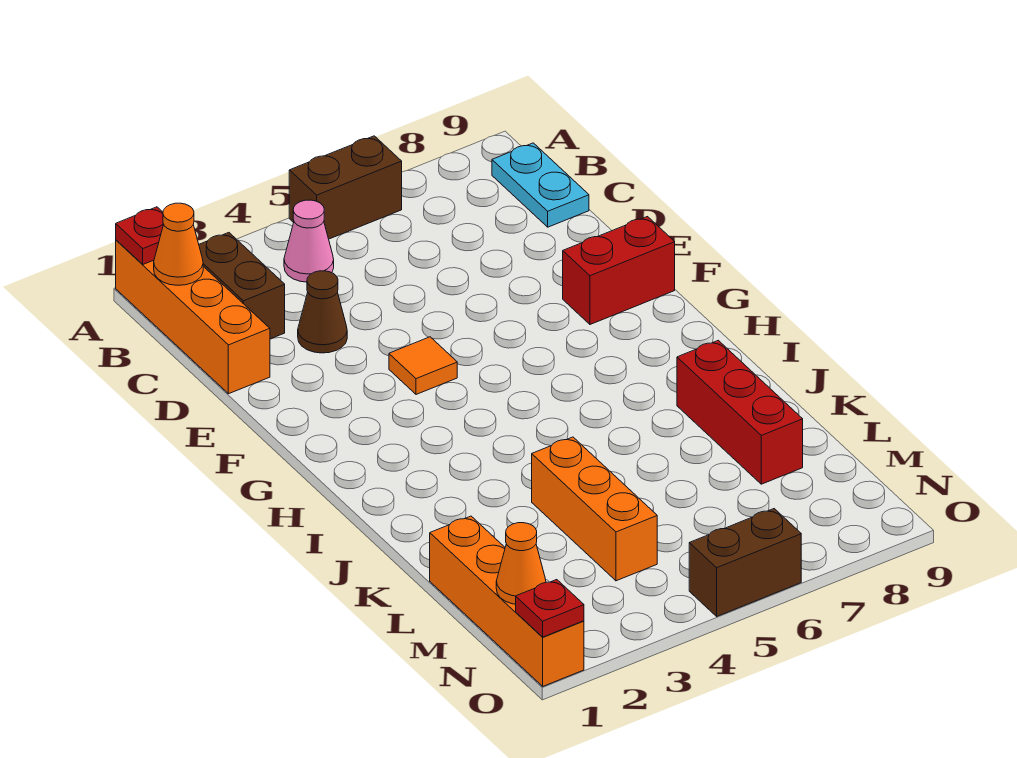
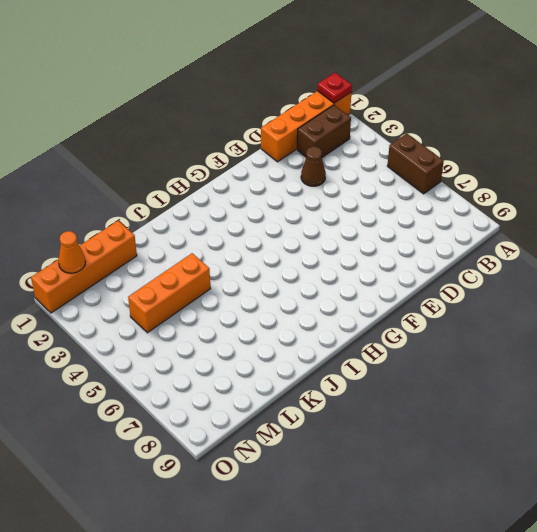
none -> pink cone B4 level 1
none -> cyan plate B9:C9 level 1
none -> orange tile F4 level 1

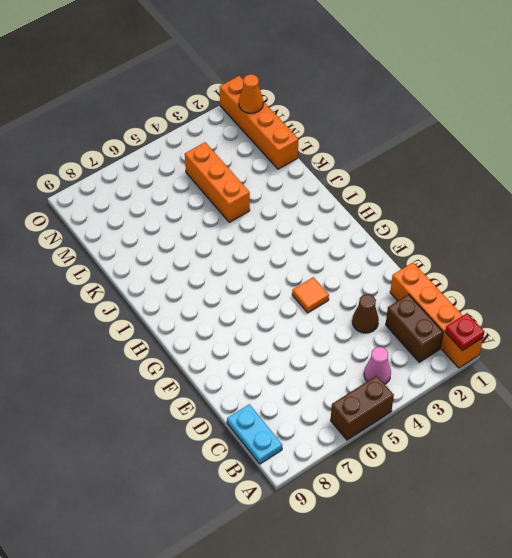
none -> red brick F8:F9 level 1
none -> red brick J8:L8 level 1
none -> brown brick O5:O6 level 1

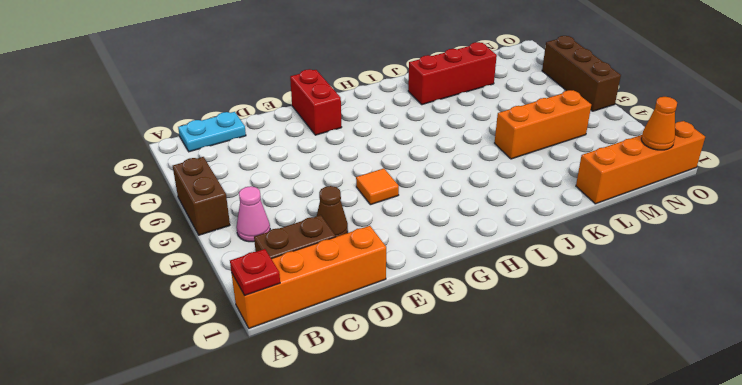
brown brick O5:O7 level 1 -> brown brick O5:O6 level 1
none -> orange cone B1 level 2
none -> red plate O1 level 2

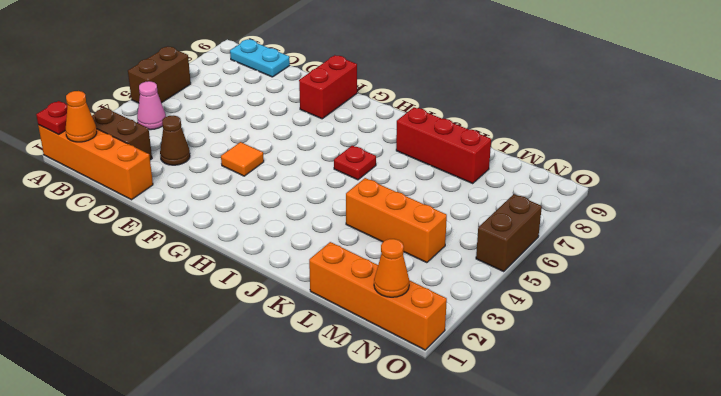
red plate I6 level 1 -> red plate O1 level 2

